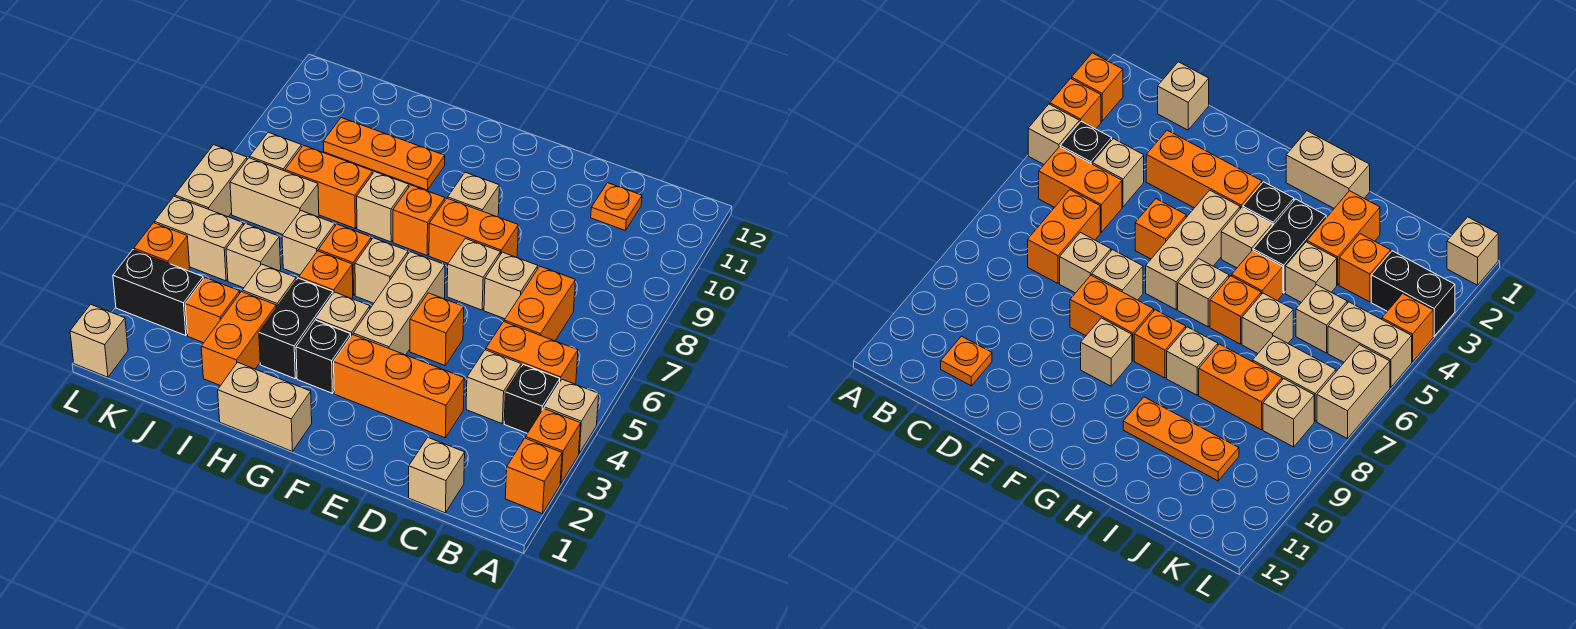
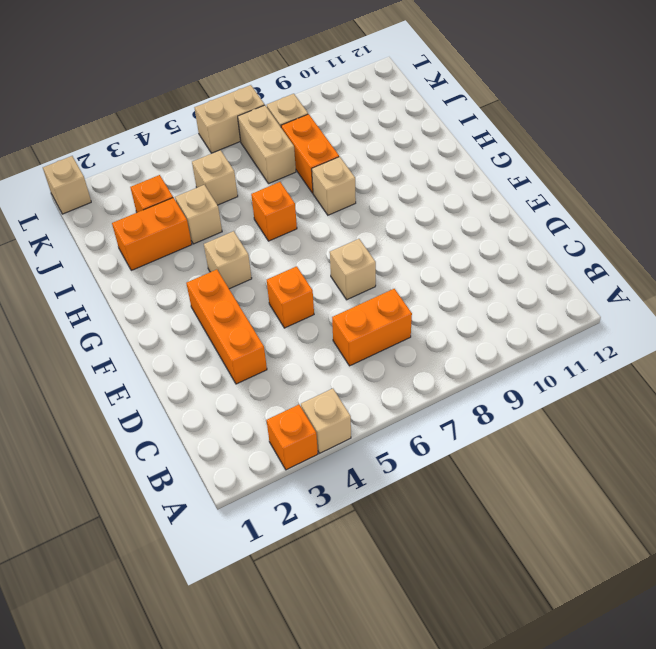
none -> orange brick A2 level 1
none -> black brick B4 level 1
none -> orange brick B5:C5 level 1
none -> tan brick C1 level 1

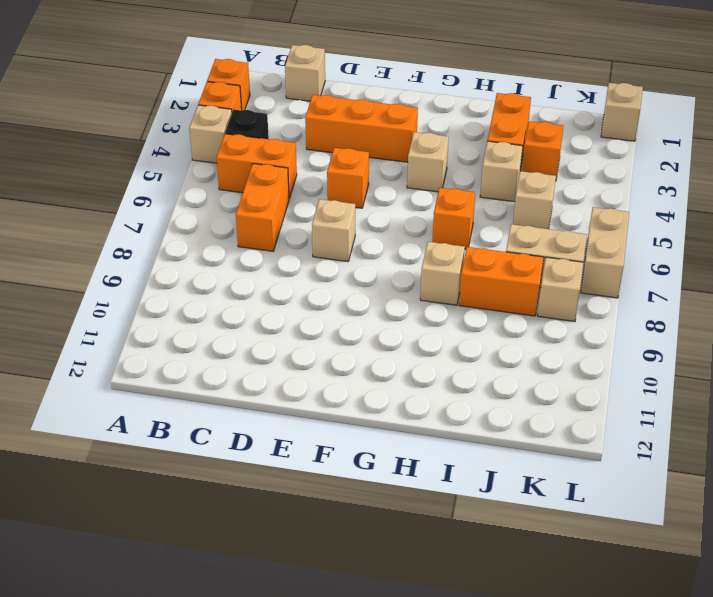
none -> tan brick C4 level 1
none -> orange plate C11 level 1
none -> tan brick D7 level 1
none -> orange brick E8:F8 level 1

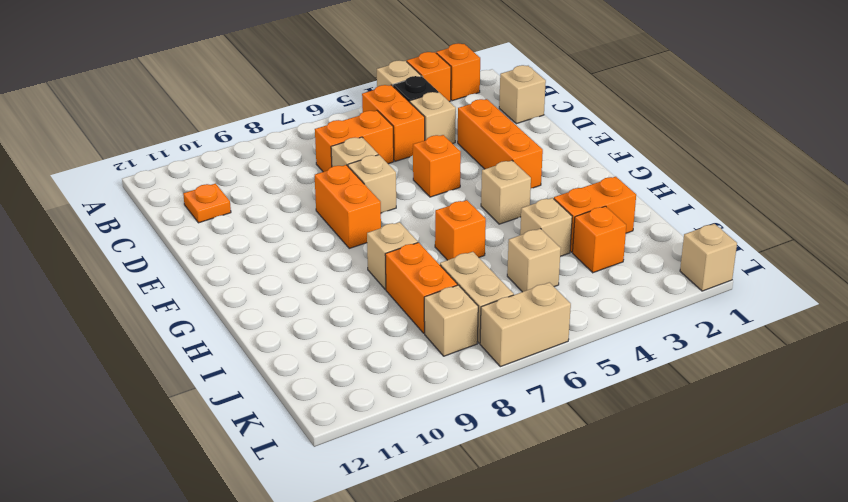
none -> tan brick F4:F6 level 1
none -> tan brick F9 level 1
none -> tan brick G1:H1 level 1
none -> black brick G3 level 1

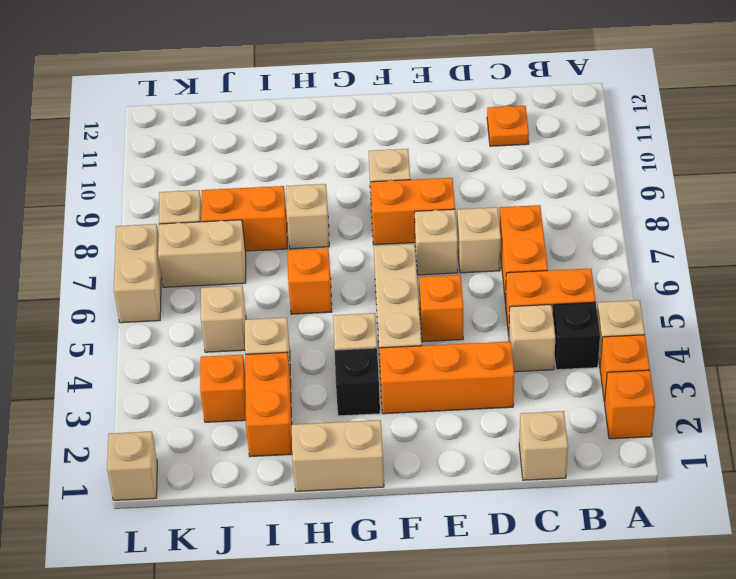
none -> tan brick G6 level 1
none -> orange brick G8 level 1
none -> black brick H3:H4 level 1
none -> orange brick H5 level 1

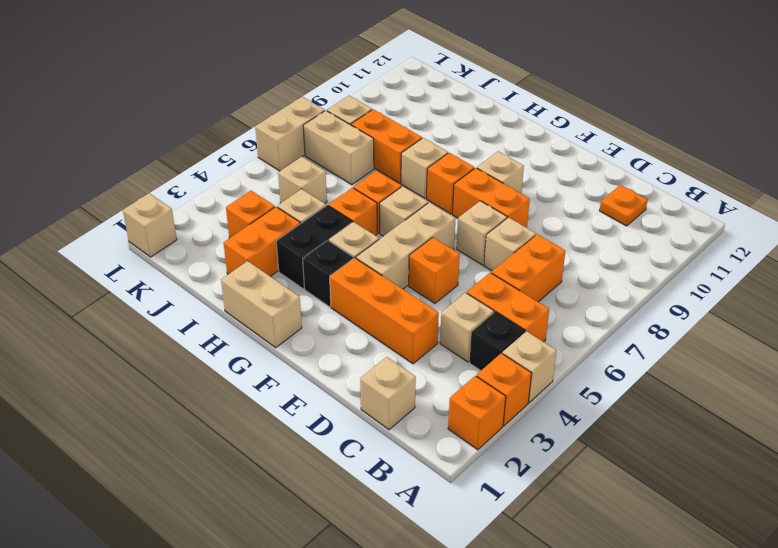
none -> orange plate H10:J10 level 1
none -> tan brick I6 level 1
none -> black brick K3:L3 level 1
none -> tan brick K5:L5 level 1

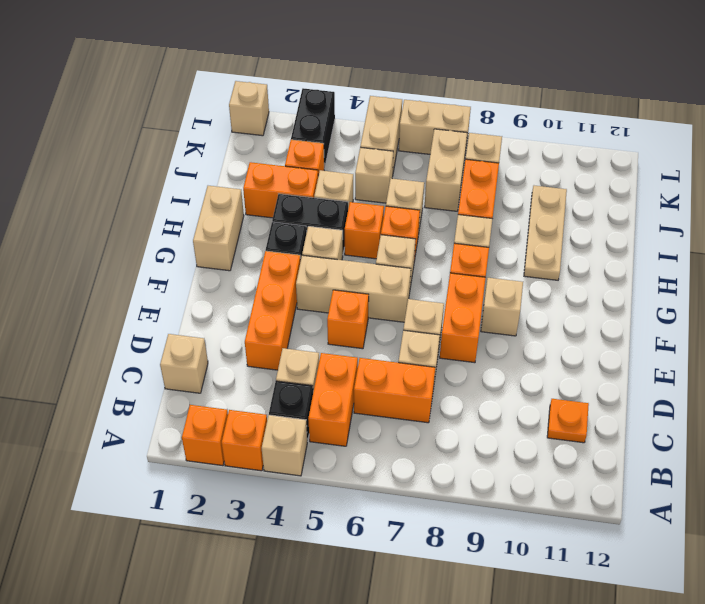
tan plate H10:J10 level 1 -> orange plate H10:J10 level 1
none -> orange brick L4 level 1

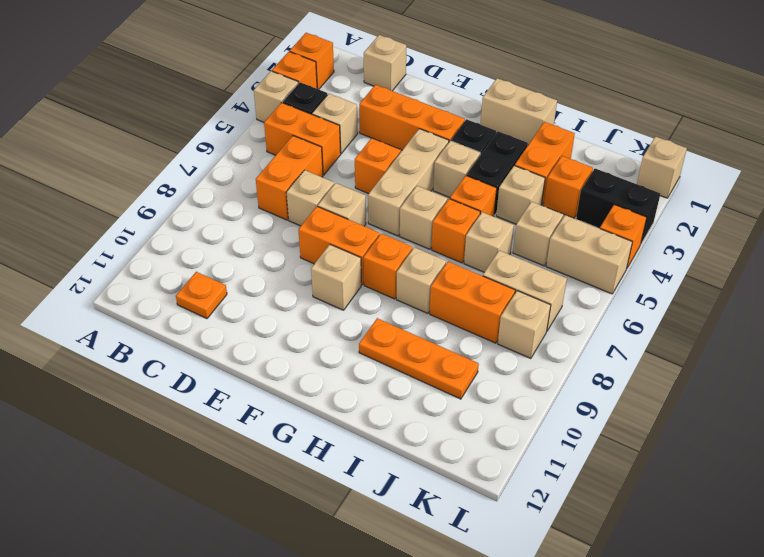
none -> tan brick L6:L7 level 1

